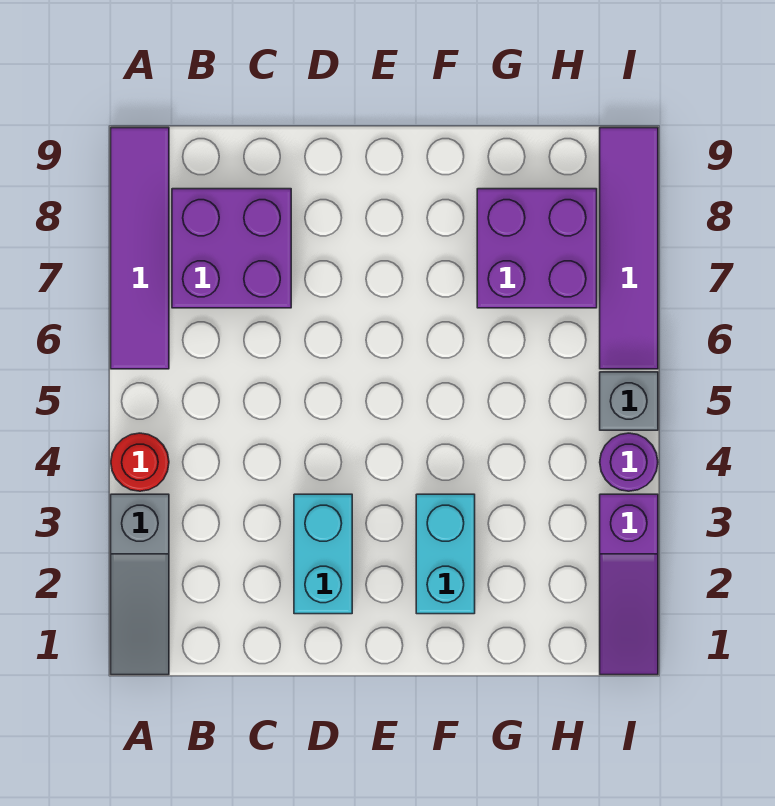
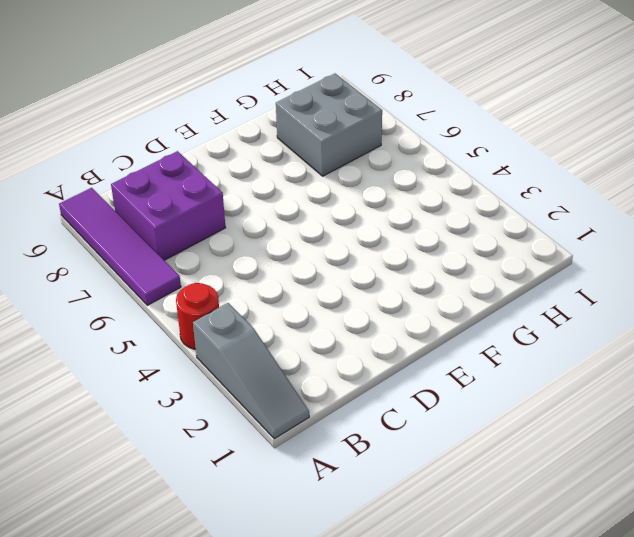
grey brick G7:H8 level 1 -> purple brick G7:H8 level 1
none -> cyan brick D2:D3 level 1
none -> cyan brick F2:F3 level 1

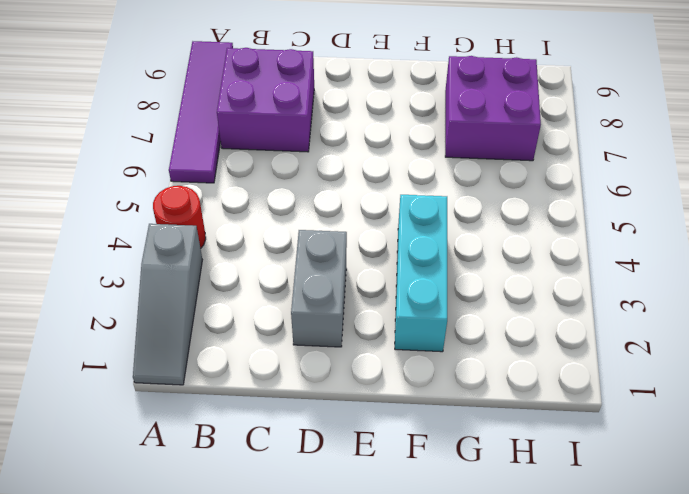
grey brick D2:D3 level 1 -> cyan brick D2:D3 level 1
cyan brick F2:F4 level 1 -> cyan brick F2:F3 level 1
none -> purple slope I1:I3 level 1 top 3
none -> purple round brick I4 level 1

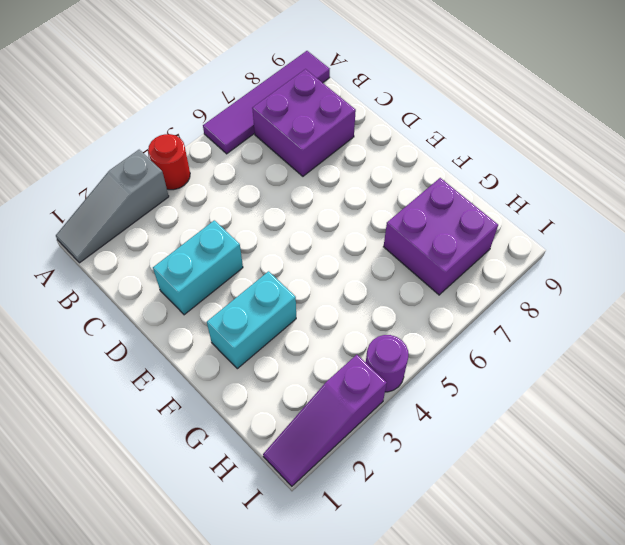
none -> grey brick I5 level 1
none -> purple tile I6:I9 level 1

